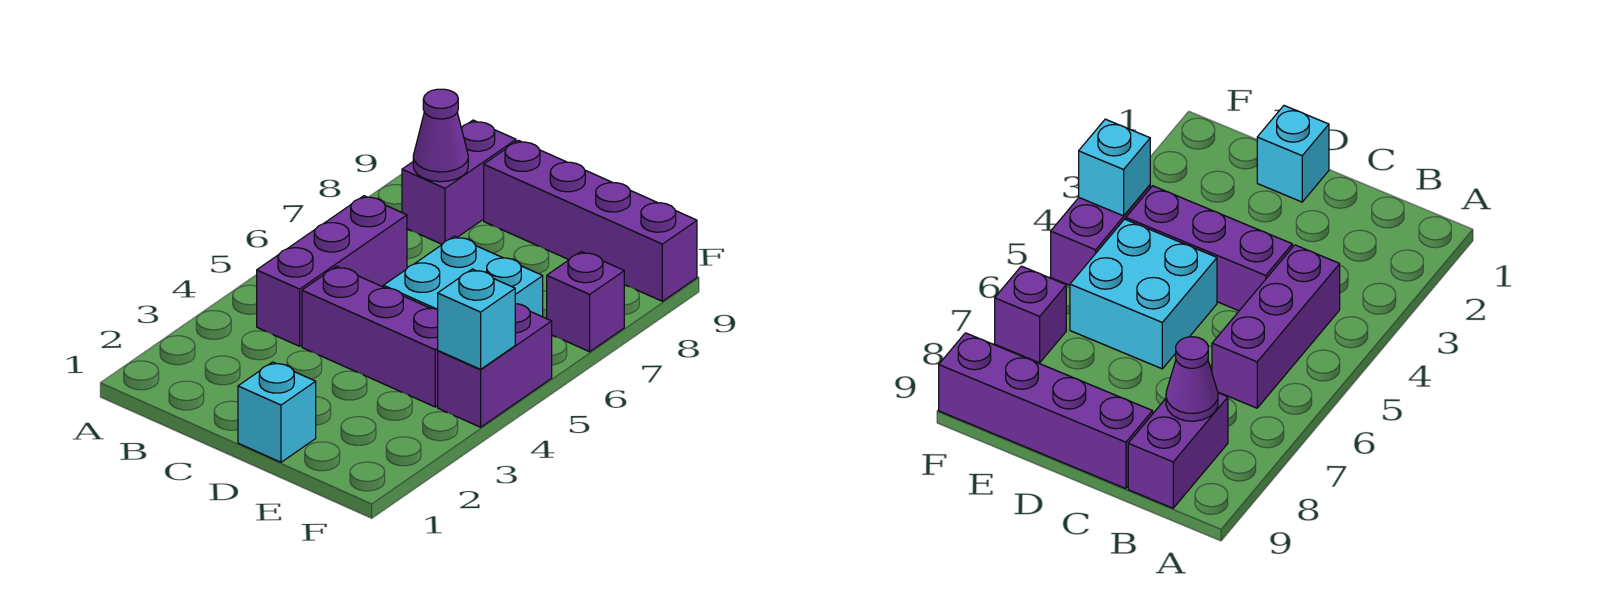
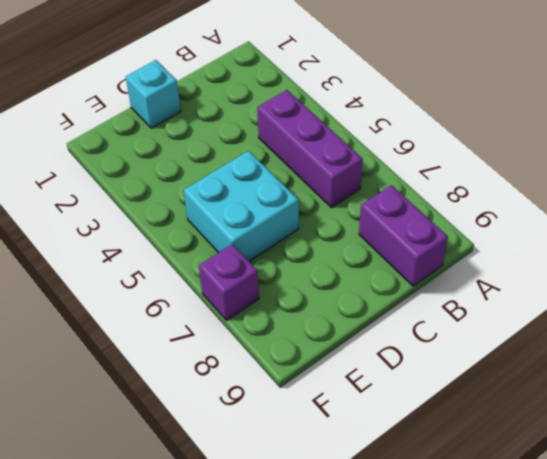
none -> purple brick C4:E4 level 1
none -> purple brick C9:F9 level 1

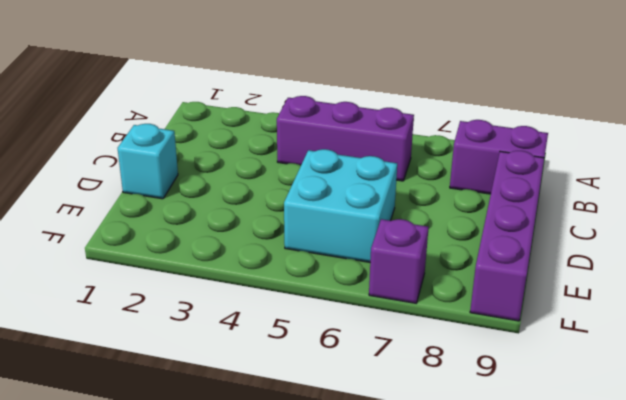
none -> purple brick C4:E4 level 1
none -> purple brick F4:F5 level 1

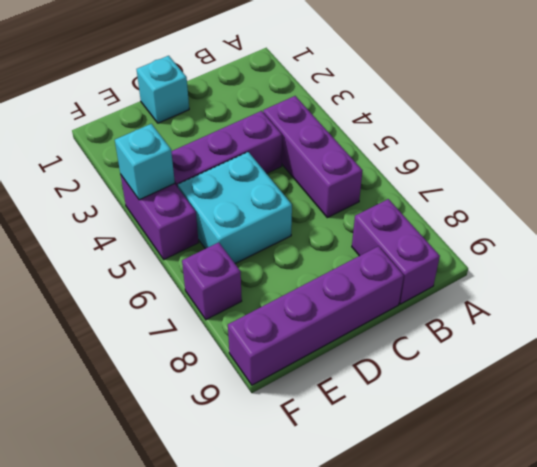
none -> purple cone B8 level 2

